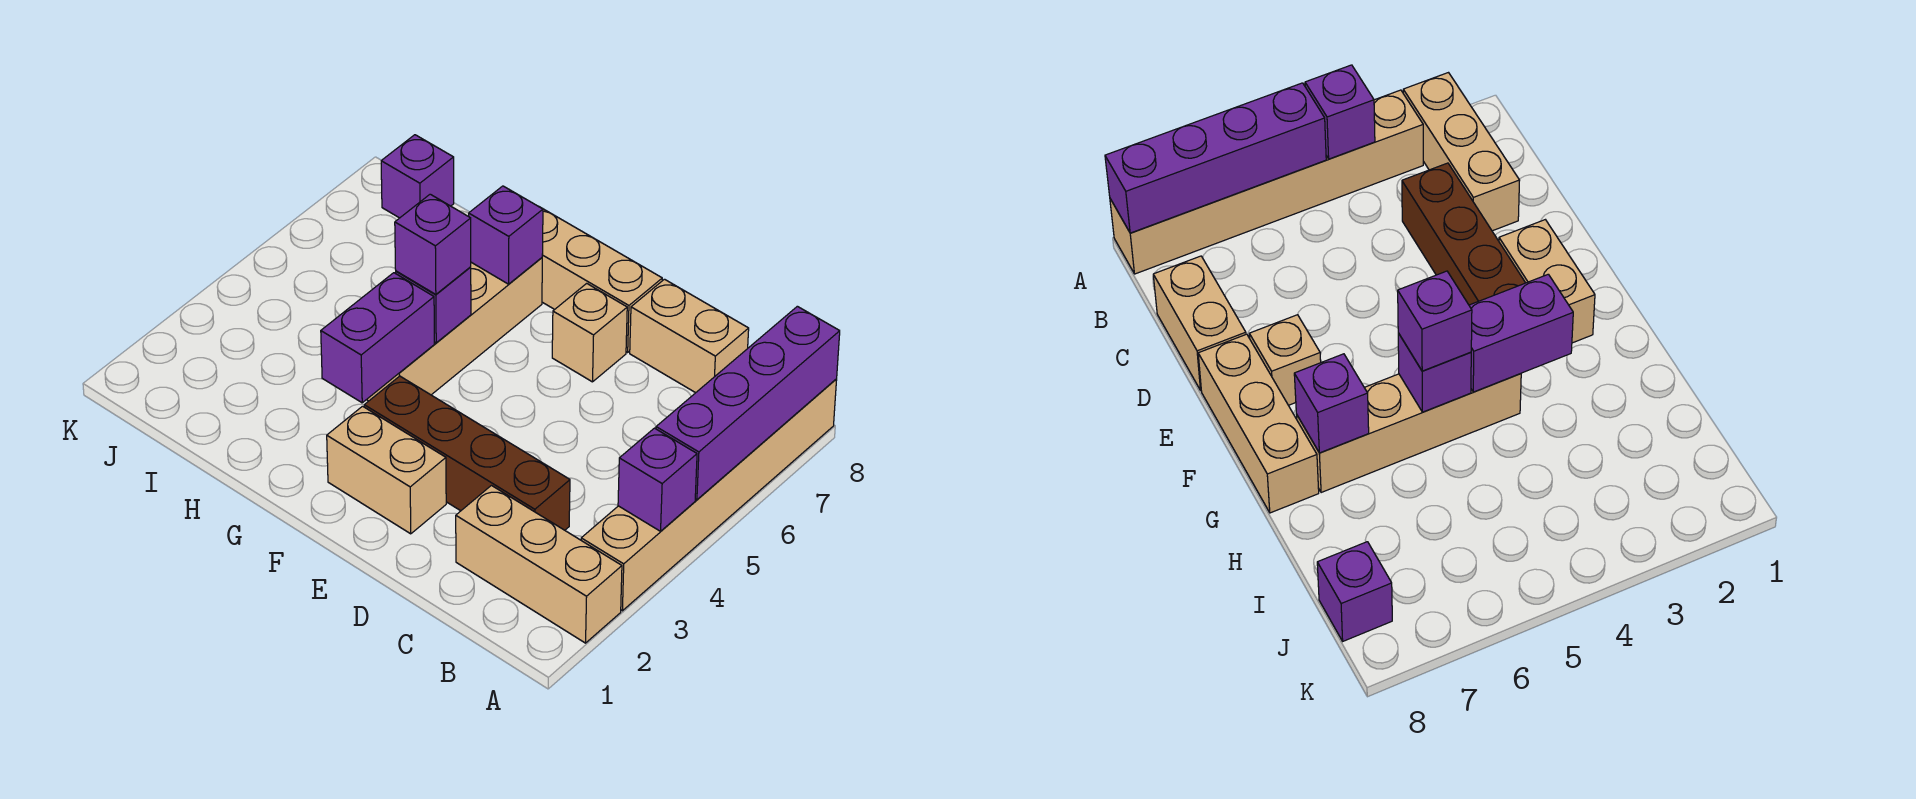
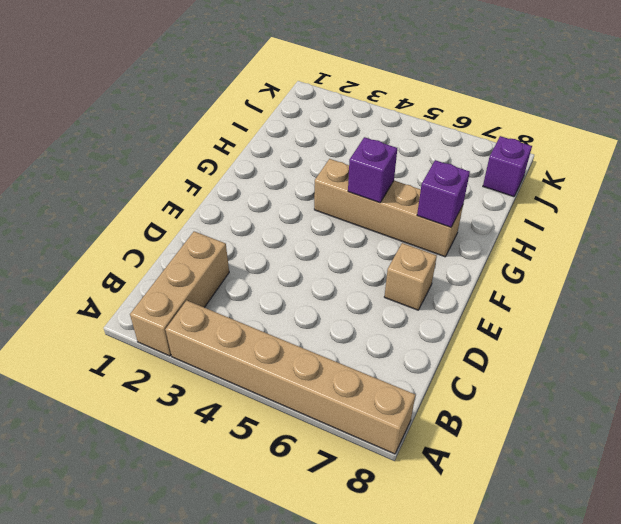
none -> brown brick C3:F3 level 1
none -> tan brick C8:D8 level 1
none -> tan brick E2:F2 level 1

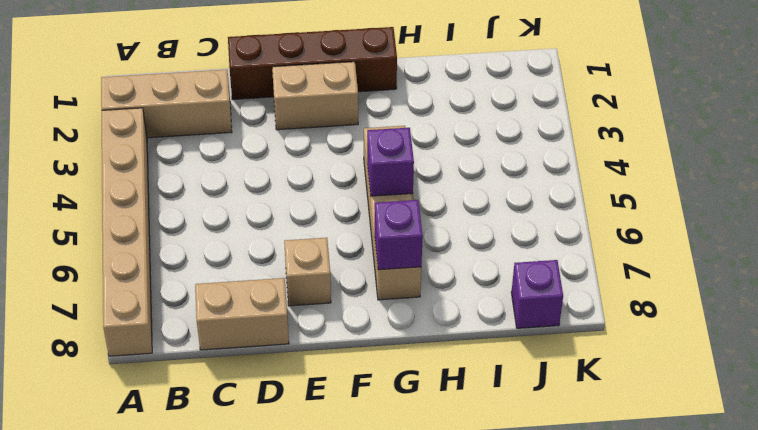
brown brick D1:G1 level 1 -> brown brick C3:F3 level 1
none -> tan brick E8:G8 level 1
none -> purple brick A4 level 2
none -> purple brick A5:A8 level 2

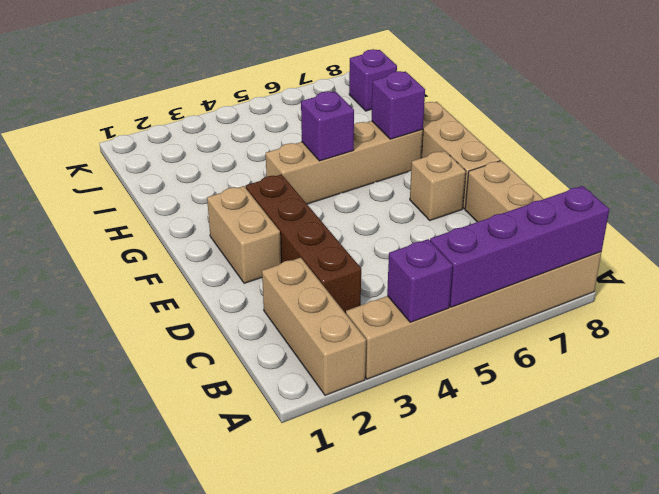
none -> purple brick G3:G4 level 2
none -> purple brick G5 level 3

